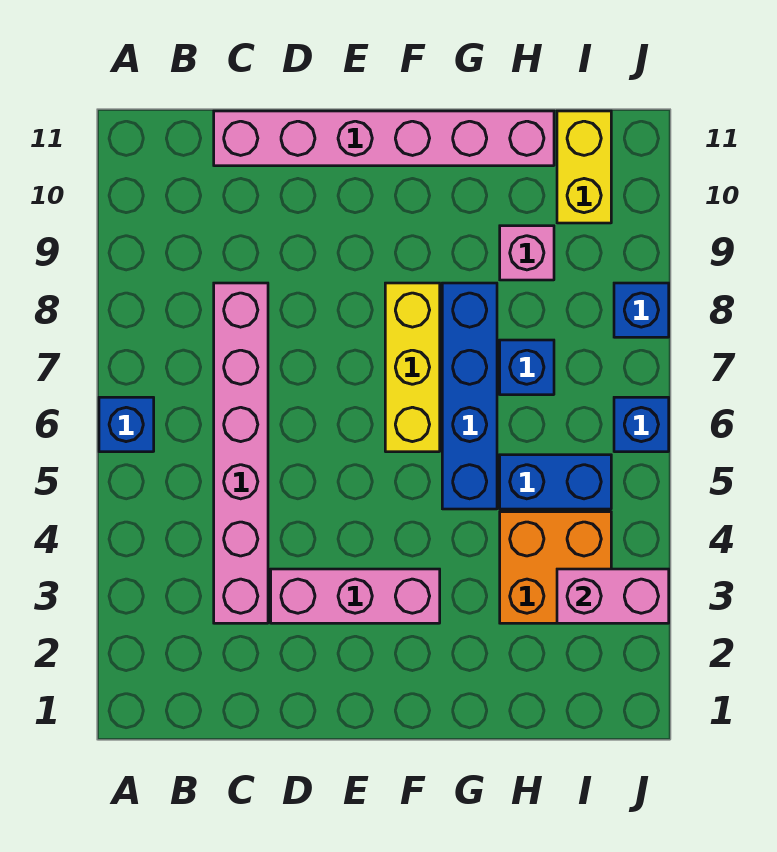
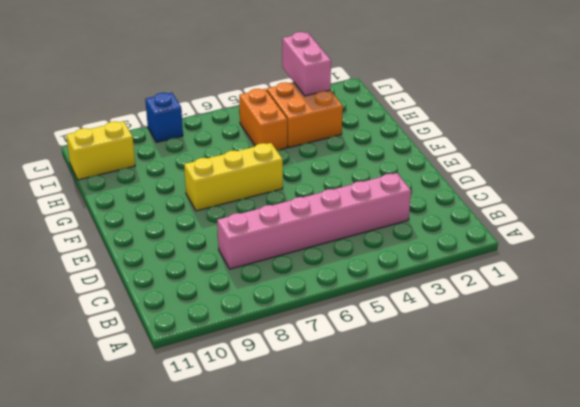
orange brick H5:I5 level 1 -> blue brick H5:I5 level 1
none -> blue brick A6 level 1
none -> pink brick C11:H11 level 1
none -> pink brick D3:F3 level 1

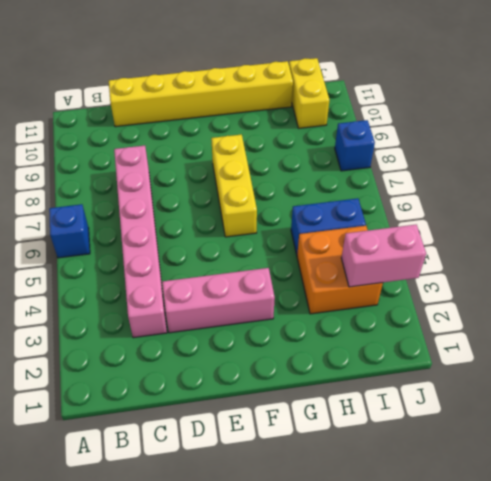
yellow brick C11:H11 level 1 -> pink brick C11:H11 level 1
none -> blue brick G5:G8 level 1
none -> blue brick H7 level 1
none -> pink brick H9 level 1

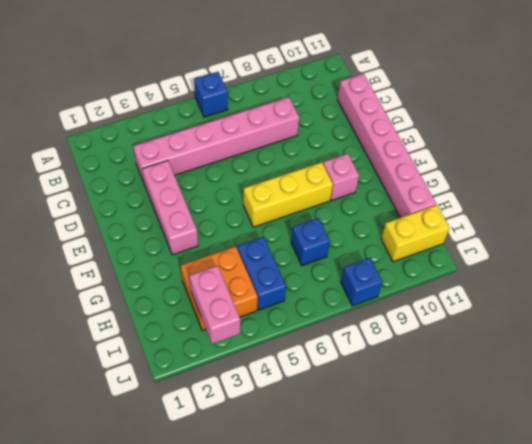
pink brick F9 level 1 -> pink brick H9 level 1
none -> blue brick G5:G8 level 1
none -> blue brick J6 level 1

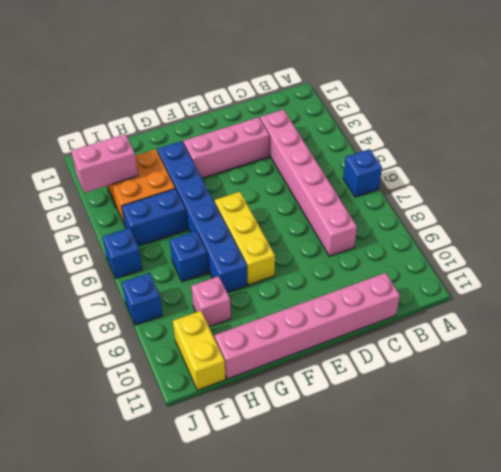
blue brick G3:G8 level 1 -> blue brick G5:G8 level 1

